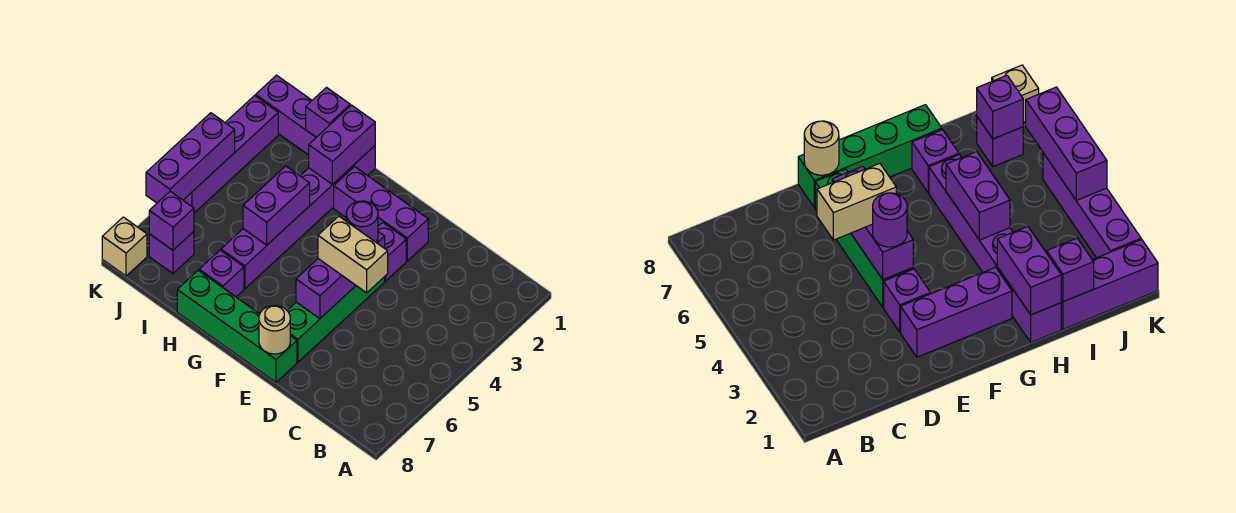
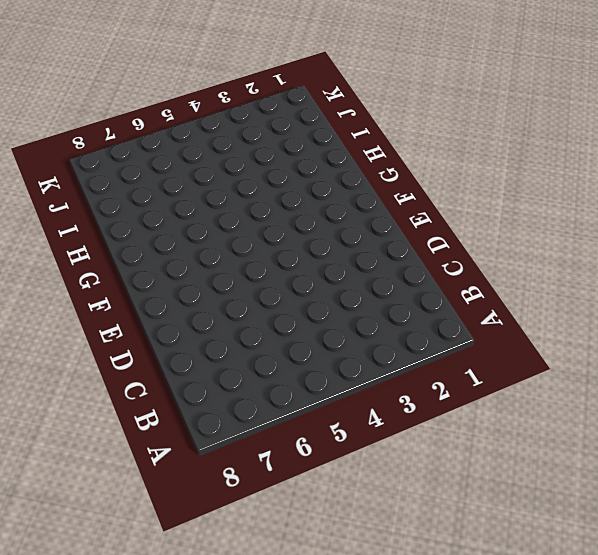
none -> purple brick E2:G2 level 1
none -> purple brick E3 level 1
none -> green brick E4:E7 level 1

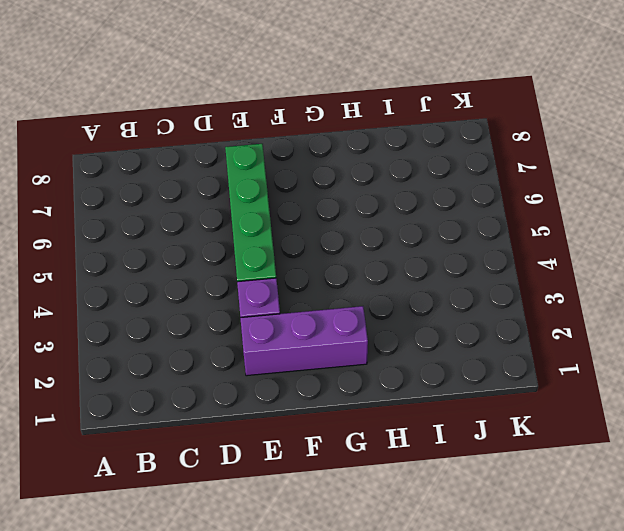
none -> green brick E8:H8 level 1
none -> purple brick H1:H6 level 1
none -> purple brick H7 level 1

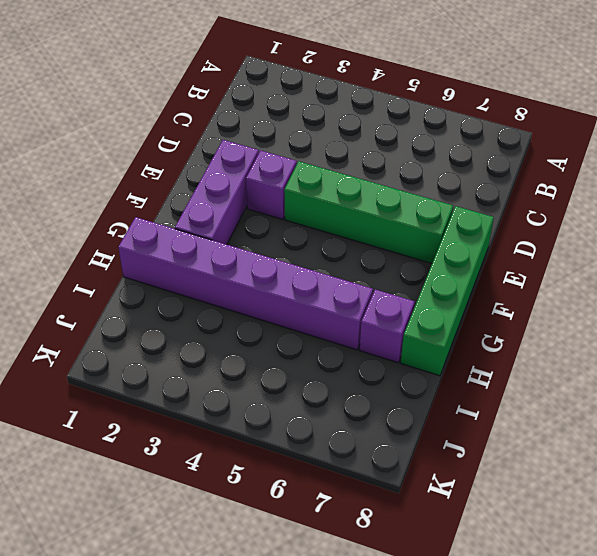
none -> purple brick I1:K1 level 1
none -> purple brick J7 level 1
none -> purple brick K2:K5 level 1

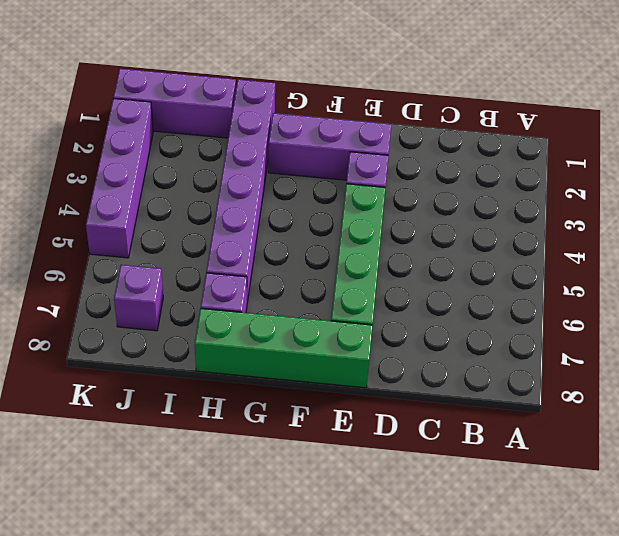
none -> tan brick K8 level 1
none -> purple brick E4:E6 level 2
none -> tan round brick E8 level 2

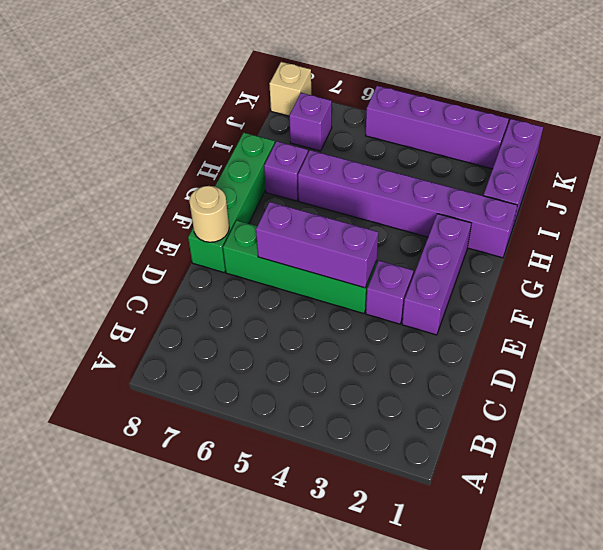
none -> purple brick H1:H2 level 2
none -> purple brick H4:H5 level 2
none -> purple brick I1 level 2

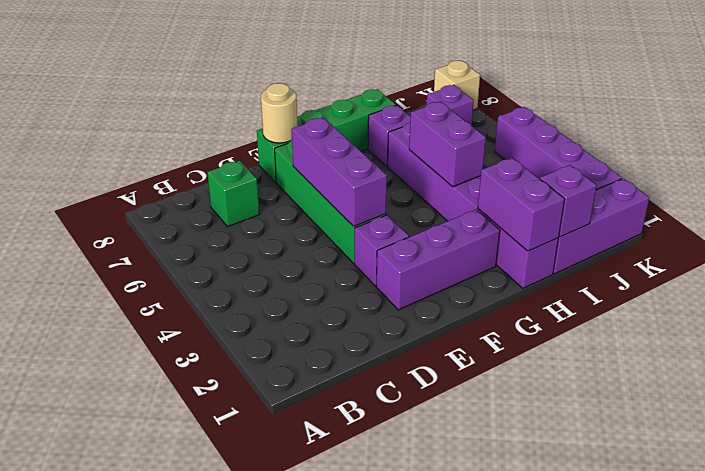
green brick C7 level 1 -> none
none -> purple brick J7 level 2
none -> purple brick K4:K6 level 2
none -> tan brick D5:E5 level 3

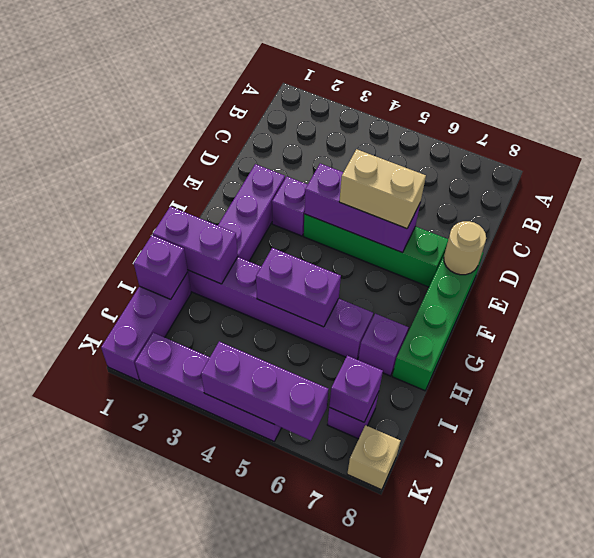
tan brick E5:E6 level 3 -> tan brick D5:E5 level 3
none -> purple round brick E4 level 3

